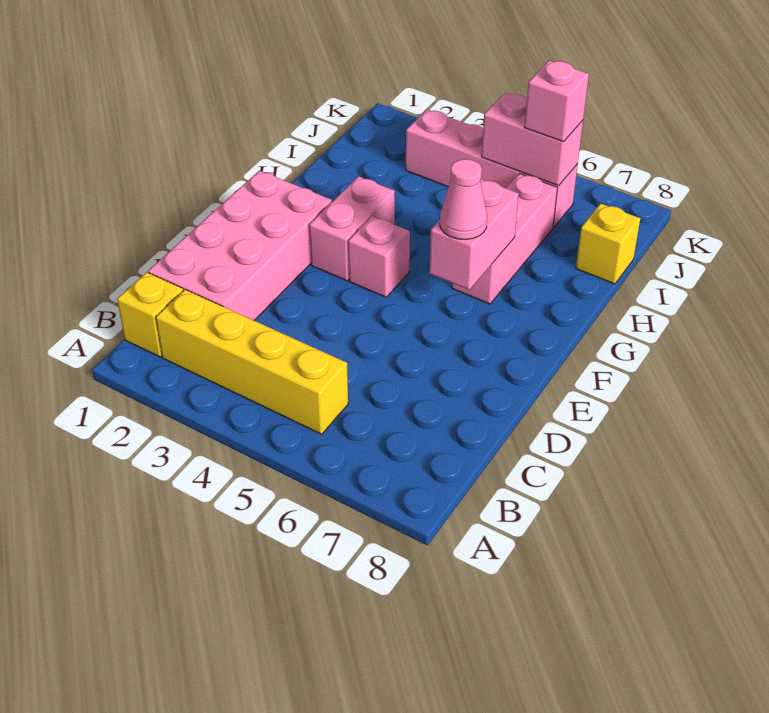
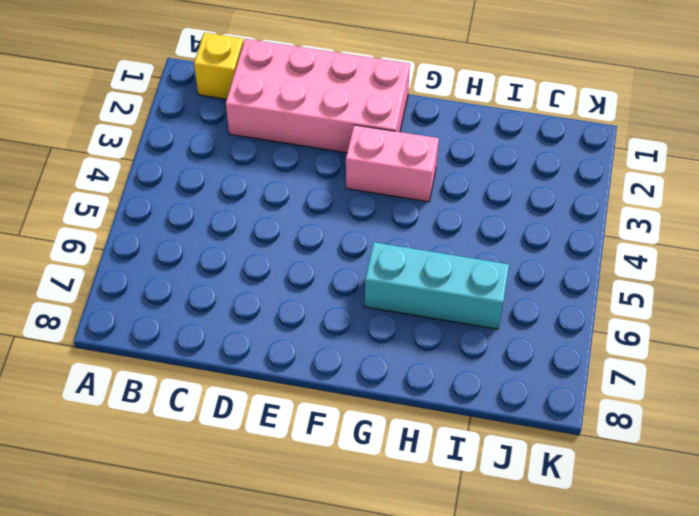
cyan brick G6:I6 level 1 -> pink brick G6:I6 level 1
none -> yellow brick B2:B5 level 1
none -> pink brick F4 level 1
none -> yellow brick I8 level 1

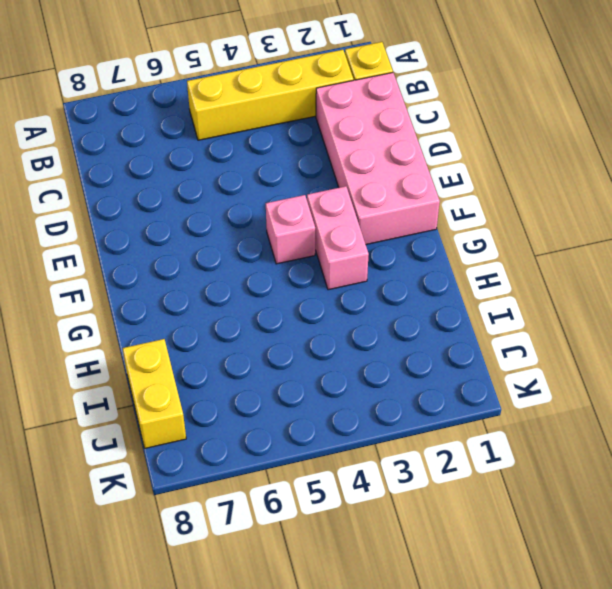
yellow brick I8:J8 level 1 -> yellow brick I8 level 1
none -> pink brick G6:I6 level 1
none -> pink brick J3:J6 level 1
none -> pink brick F6:G6 level 2

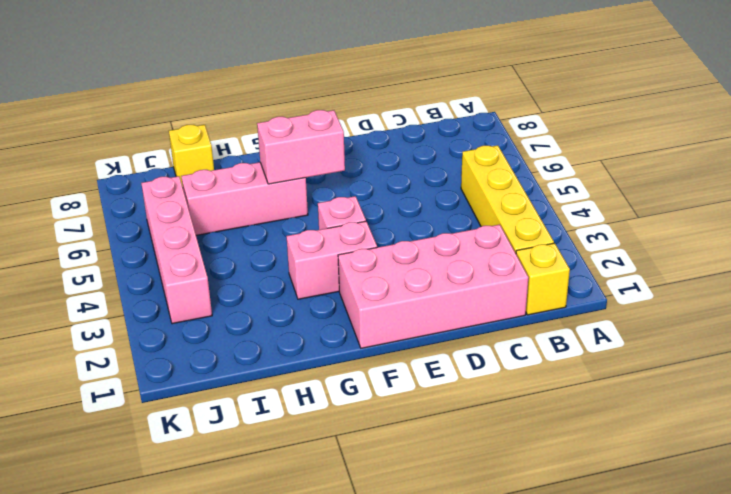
none -> pink brick J5:J6 level 2
none -> pink cone F6 level 3
none -> pink brick J6 level 3

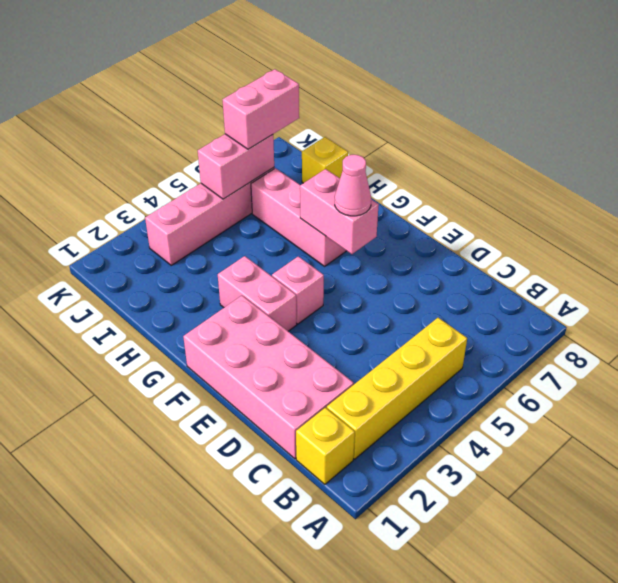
pink brick J6:J7 level 3 -> pink brick J6 level 3

